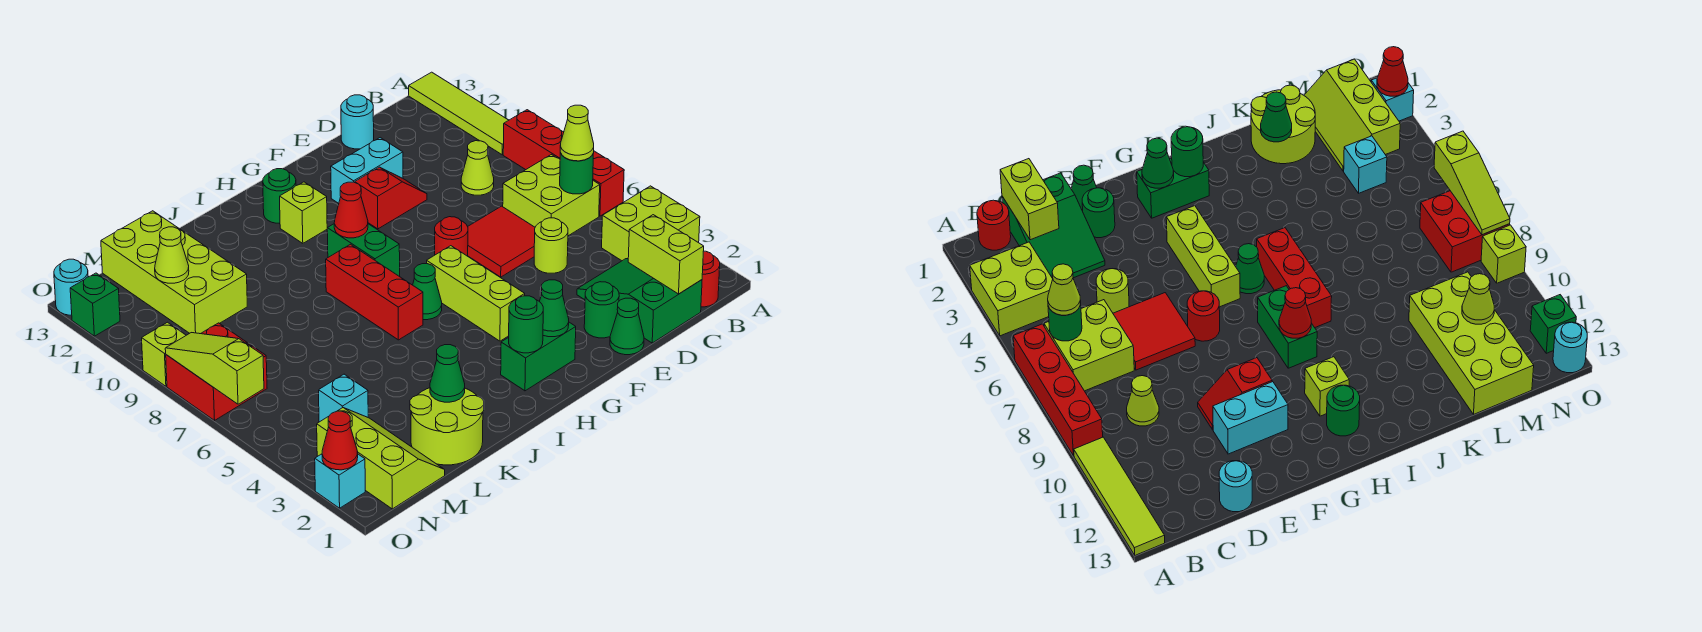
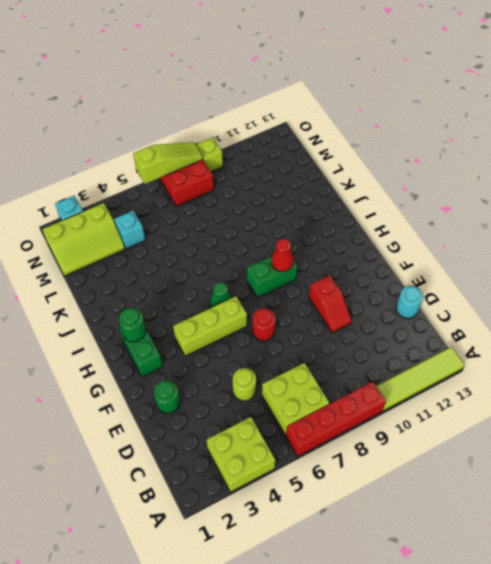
none -> red round brick B1 level 1
none -> green slope C1:D3 level 1 top 1
none -> lime cone C9 level 1
none -> red tile D6:E7 level 1

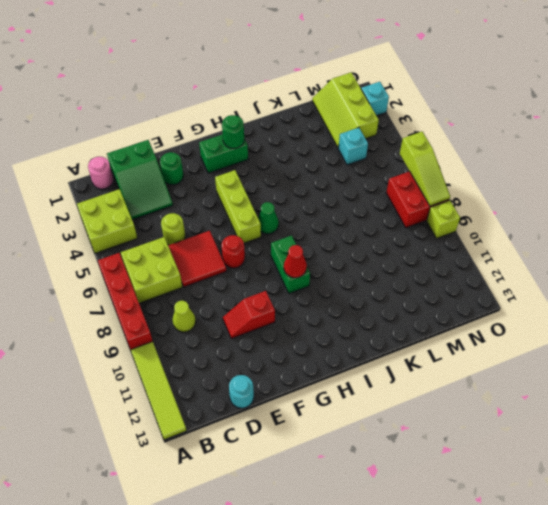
pink round brick B1 level 1 -> red round brick B1 level 1
none -> green cone E1 level 1
none -> cyan brick E11:F11 level 1
none -> lime brick H11 level 1
none -> green round brick H12 level 1

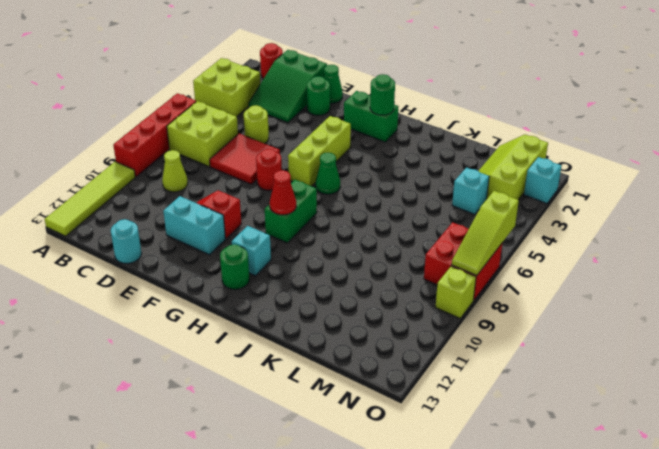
cyan brick H11 level 1 -> lime brick H11 level 1
none -> red brick I6:I8 level 1
none -> lime round brick K1:L2 level 1
none -> lime brick L10:M13 level 1
none -> green brick O12 level 1

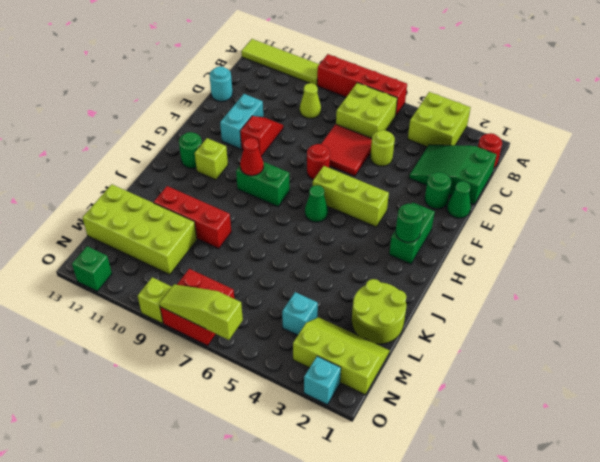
red brick K9:K11 level 1 -> red brick I6:I8 level 1
none -> cyan round brick O13 level 1
none -> green round brick B6 level 2
none -> lime brick C1:C2 level 2
none -> green cone G2 level 2

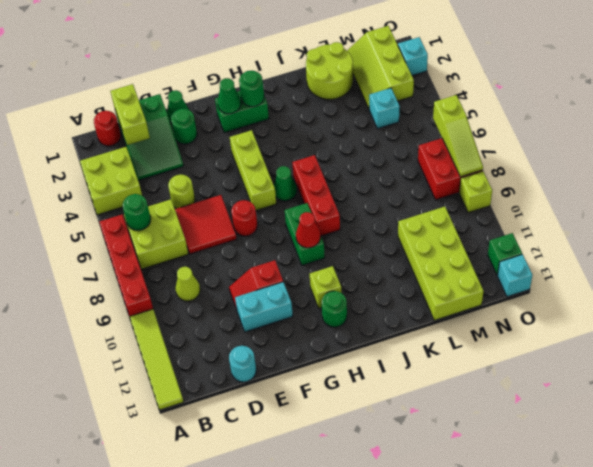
cyan brick O13 level 1 -> cyan round brick O13 level 1
none -> green cone K2 level 2
none -> lime cone M11 level 2
none -> red cone O2 level 2
none -> lime cone B6 level 3

